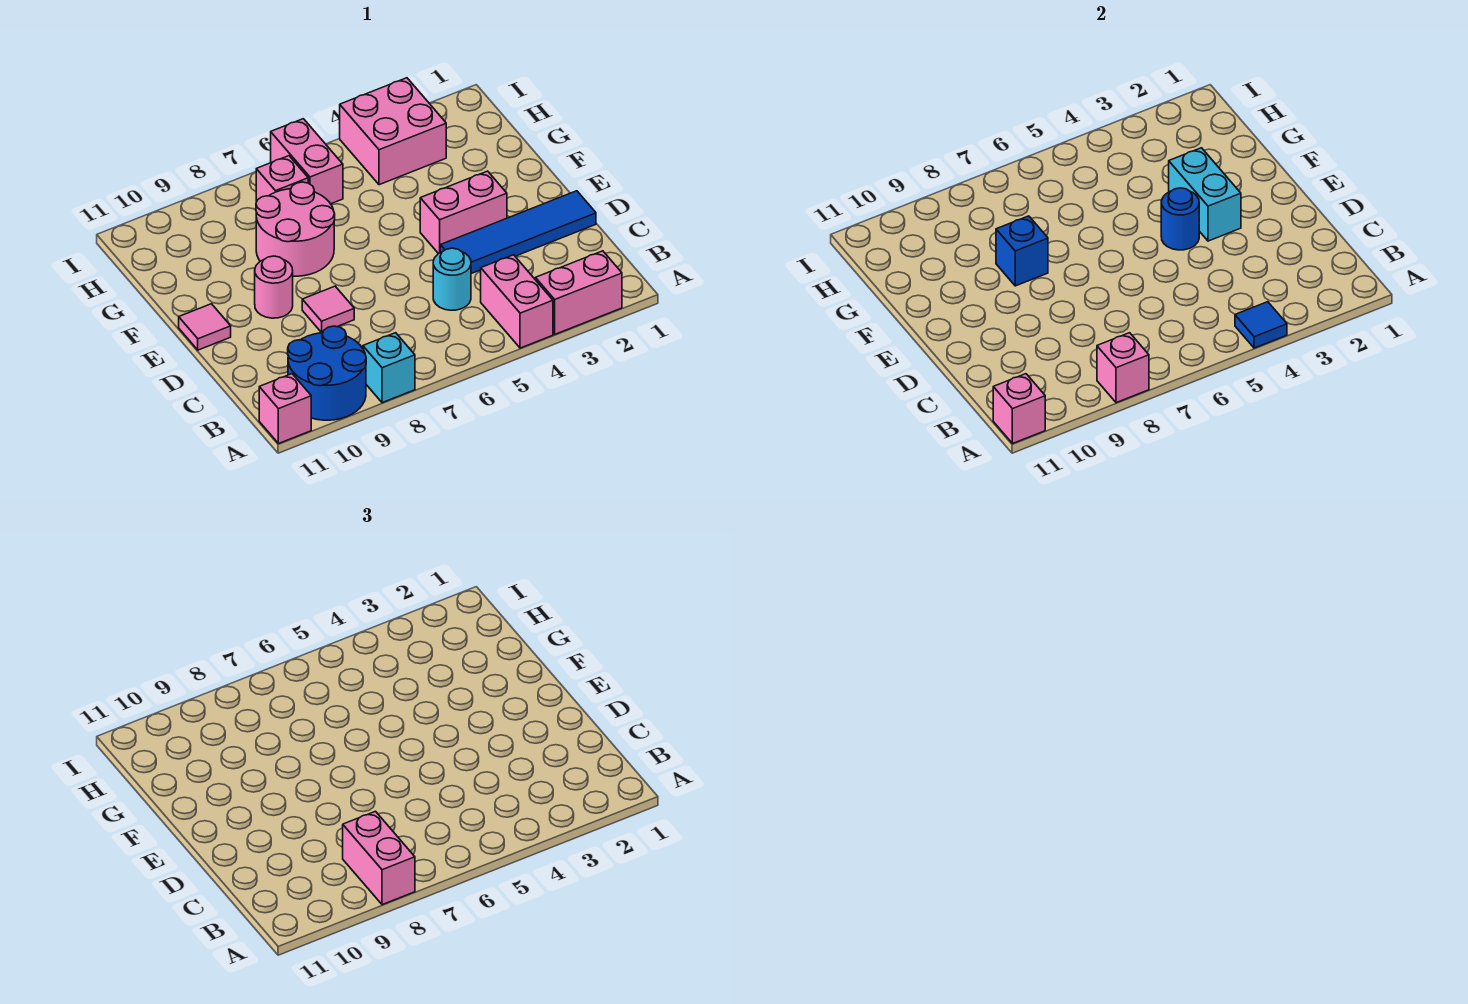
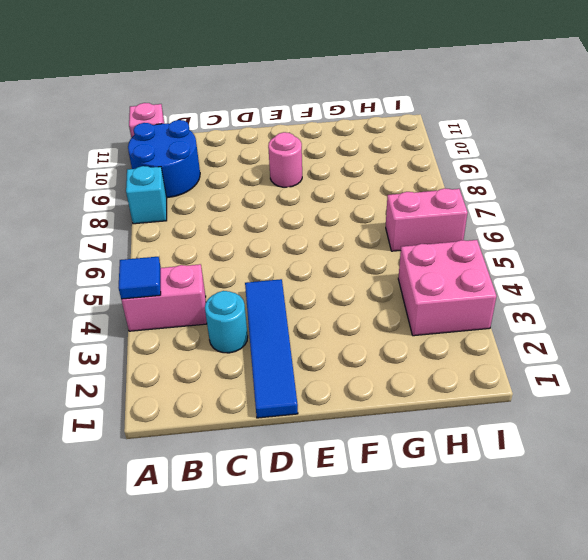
cyan round brick C3 level 1 -> cyan round brick C5 level 1
none -> pink brick A2:A3 level 1
none -> pink tile D8 level 1
none -> pink brick E3:E4 level 1

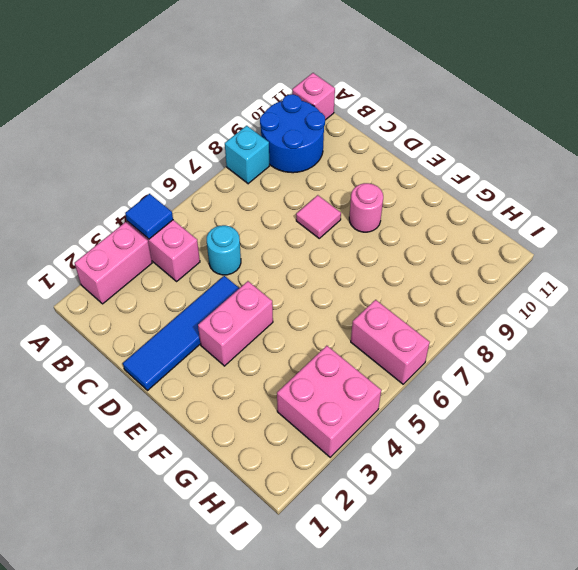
none -> pink tile E11 level 1
none -> pink round brick F7:G8 level 1
none -> pink brick H7 level 1

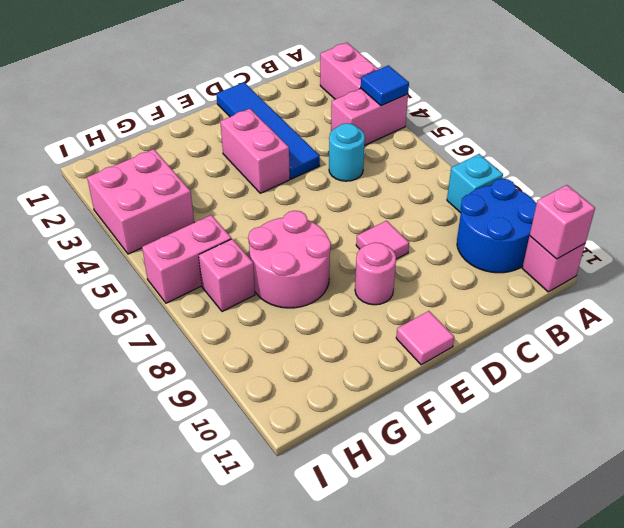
none -> pink brick A8 level 2
none -> cyan brick E3:F3 level 2
none -> blue round brick E4 level 2

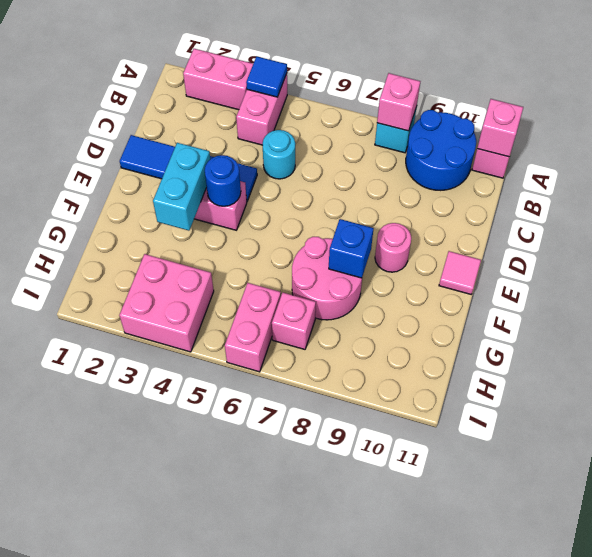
none -> pink tile D8 level 1
none -> pink brick A8:B8 level 3

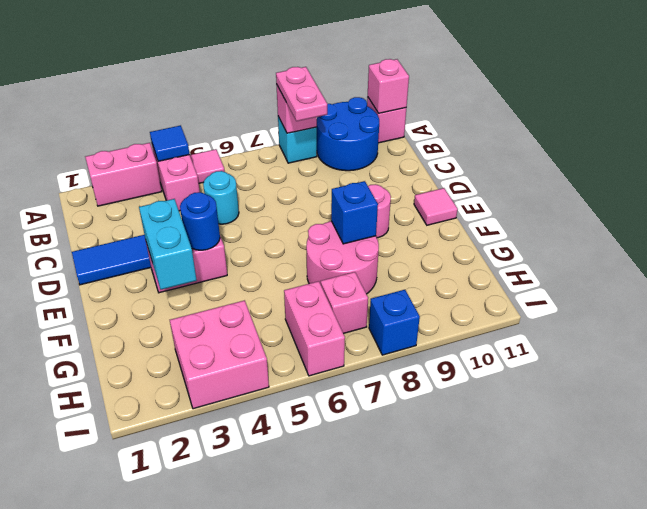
pink tile A5 level 1 -> pink tile D8 level 1
pink plate A8:B8 level 3 -> pink brick A8:B8 level 3
blue brick I8 level 1 -> none

